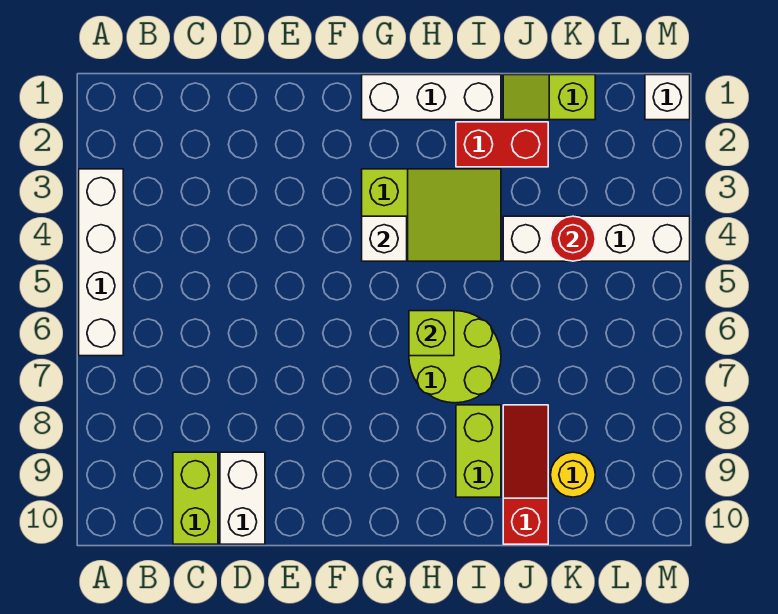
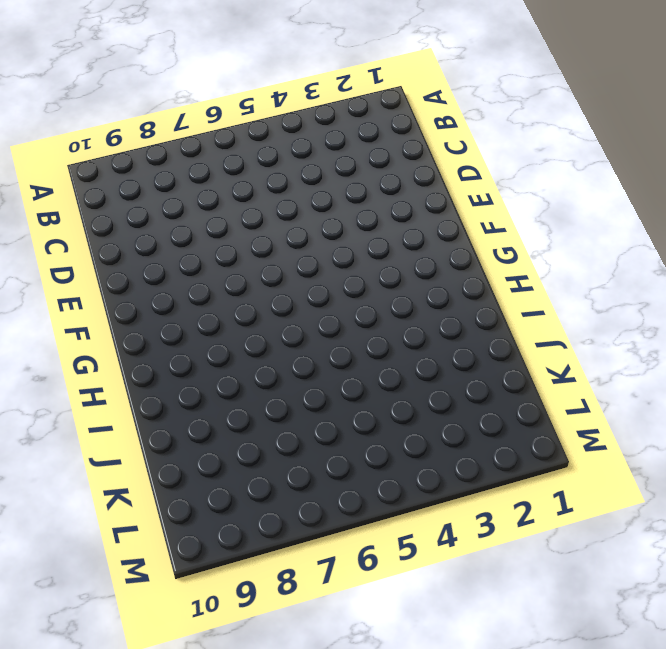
none -> white brick A3:A6 level 1
none -> lime brick C9:C10 level 1
none -> white brick D9:D10 level 1

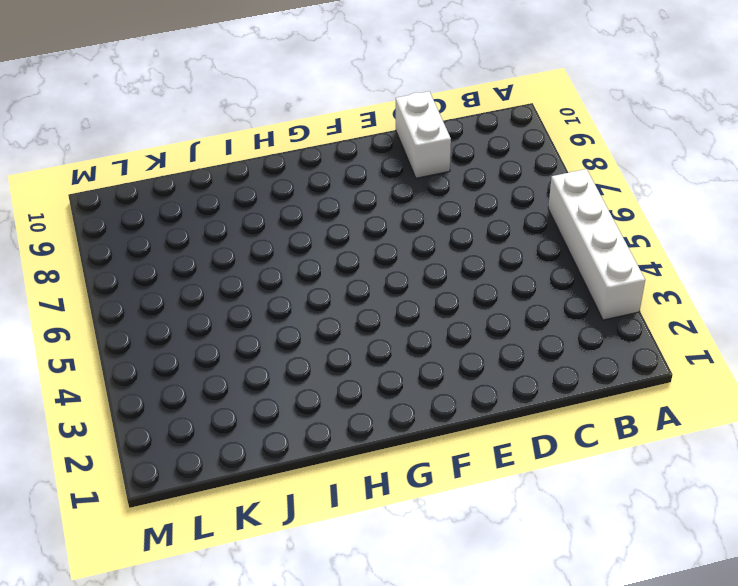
none -> lime brick C9:C10 level 1
none -> white brick G1:I1 level 1
none -> lime slope G3:I4 level 1 top G

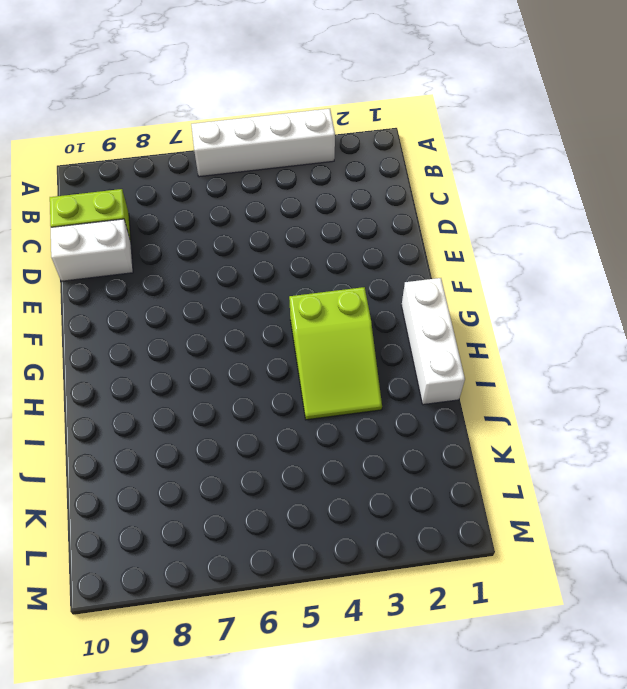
none -> lime round brick H6:I7 level 1
none -> red brick I2:J2 level 1
none -> lime brick I8:I9 level 1

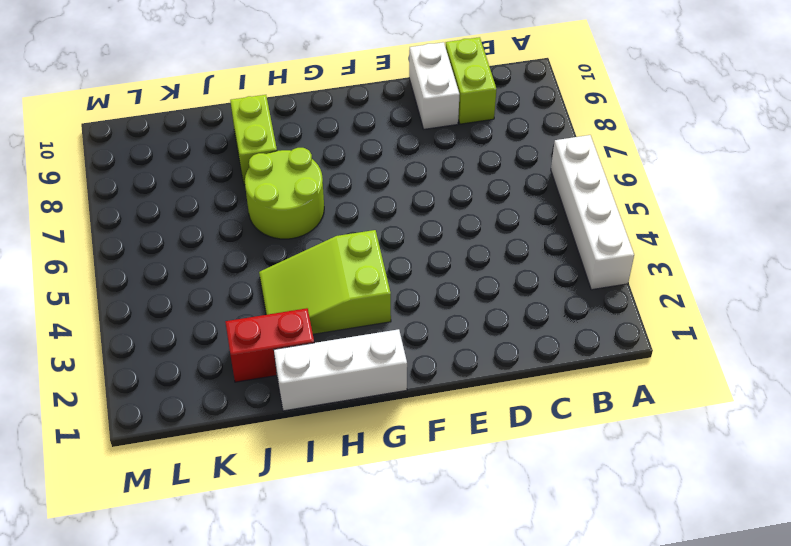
none -> lime slope J1:K1 level 1 top K
none -> white brick J4:M4 level 1
none -> red slope J8:J10 level 1 top 10

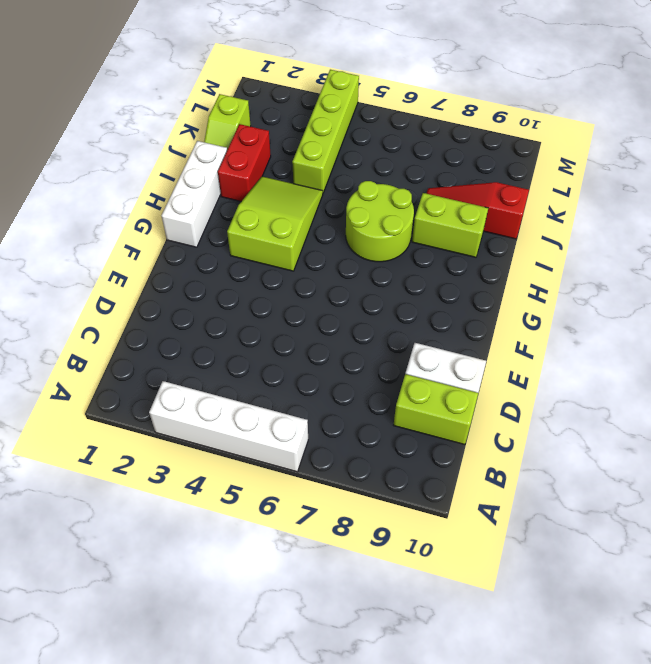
lime brick J4:M4 level 1 -> white brick J4:M4 level 1
none -> yellow round brick K9 level 1
none -> white brick M1 level 1
none -> white brick G4 level 2

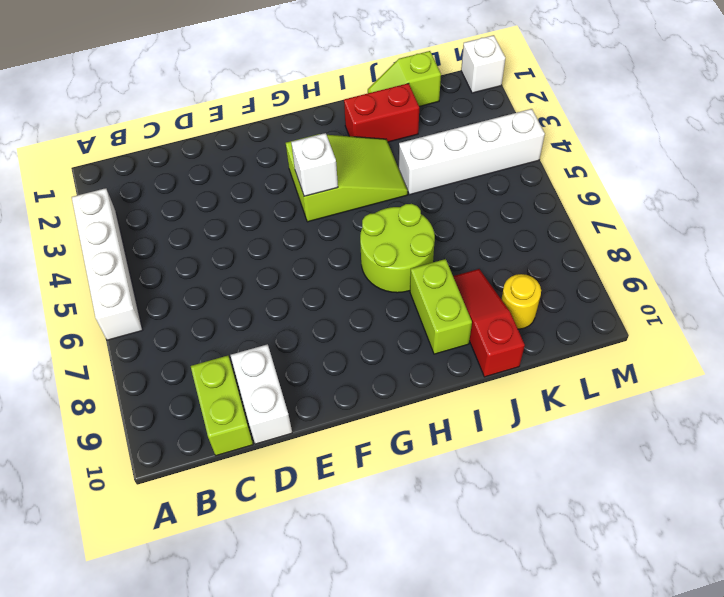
none -> white brick G1:I1 level 1
none -> lime brick H6 level 2
none -> red round brick K4 level 2

